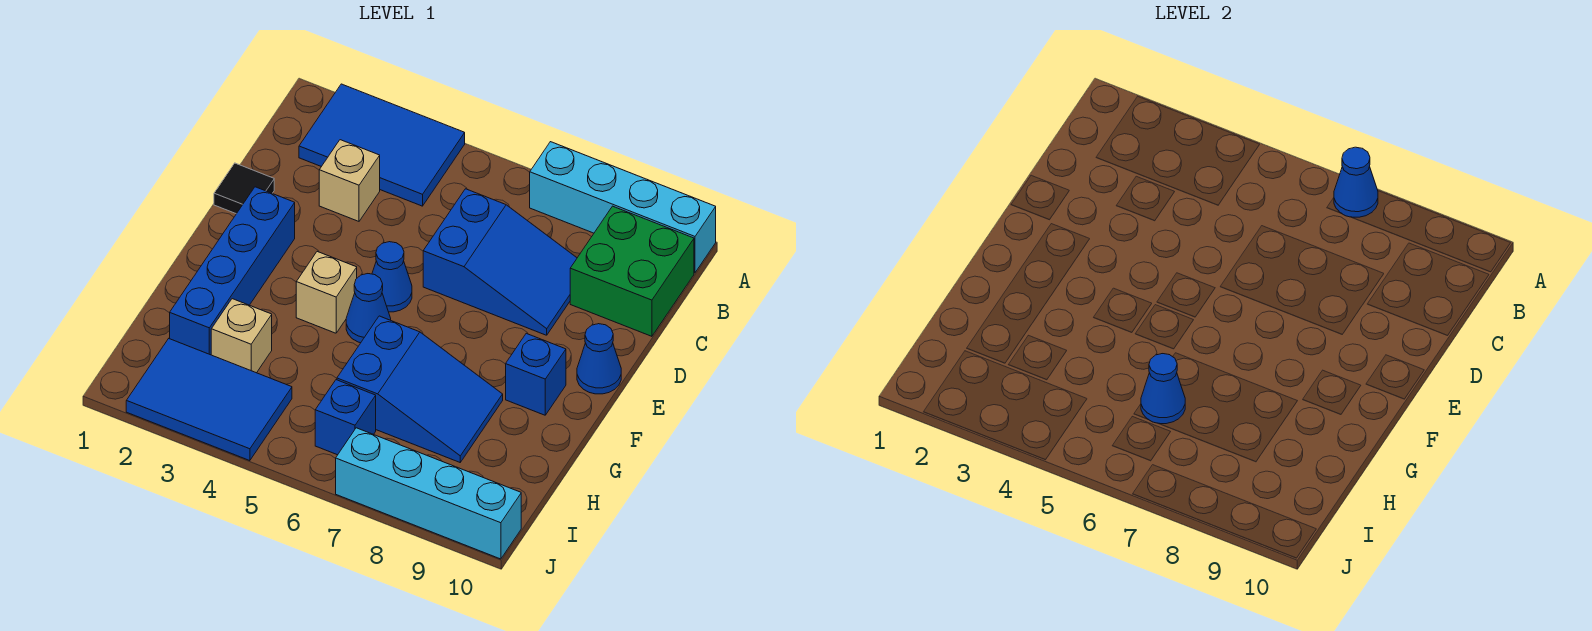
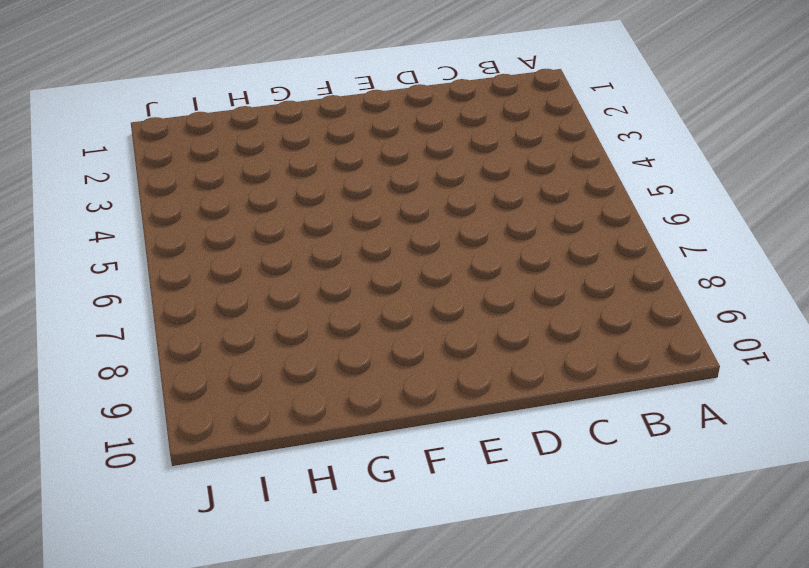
none -> blue tile A2:B4 level 1
none -> cyan brick A7:A10 level 1
none -> green brick B9:C10 level 1

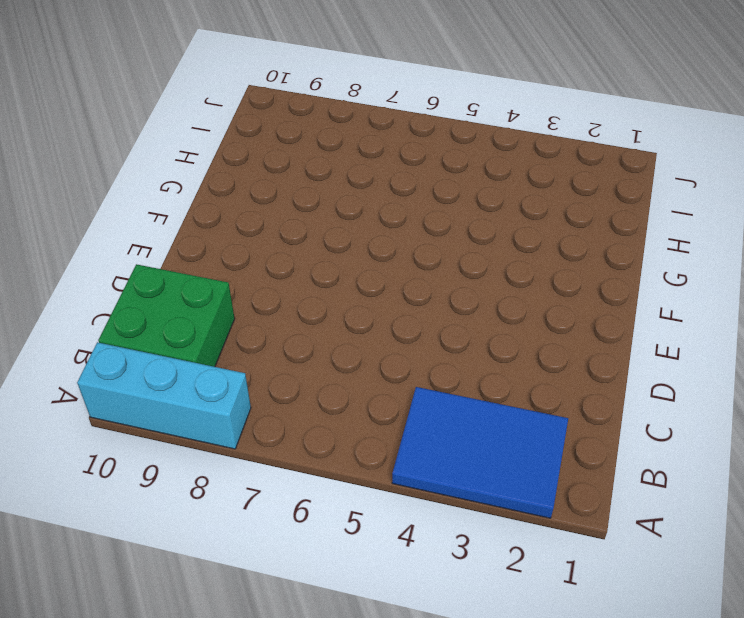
cyan brick A8:A10 level 1 -> cyan brick A7:A10 level 1
none -> tan brick C3 level 1
none -> blue slope C6:D8 level 1 top 6
none -> black tile D1 level 1

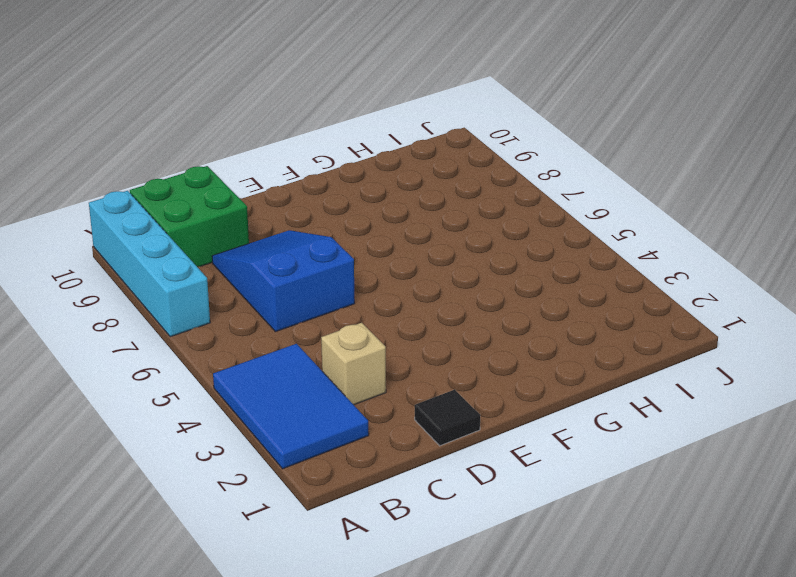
none -> blue brick E2:H2 level 1
none -> blue cone E5 level 1
none -> blue cone E10 level 1

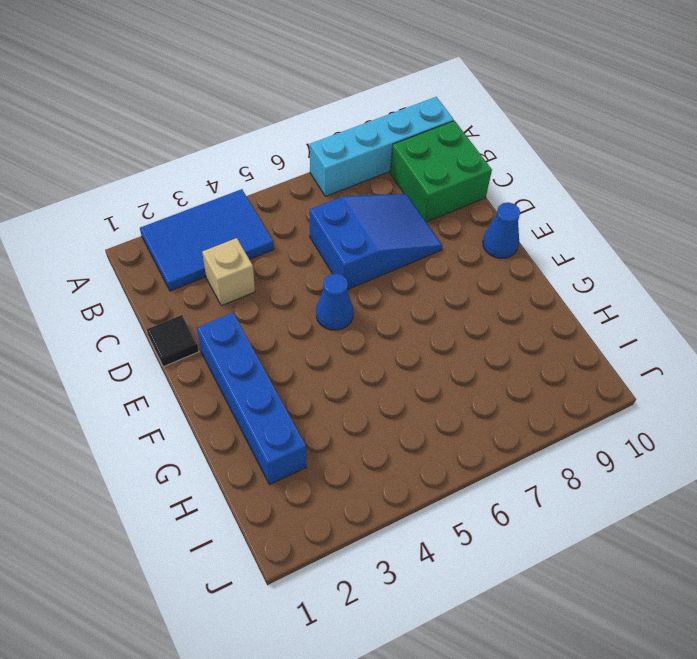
none -> tan brick F4 level 1
none -> blue cone F5 level 1
none -> blue brick F9 level 1

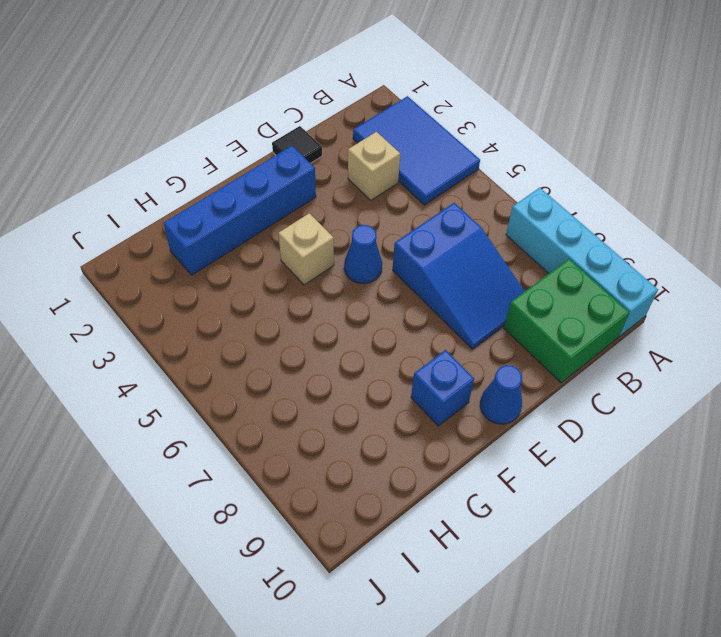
none -> blue cone F5 level 1
none -> blue slope G6:H8 level 1 top 6
none -> tan brick H3 level 1

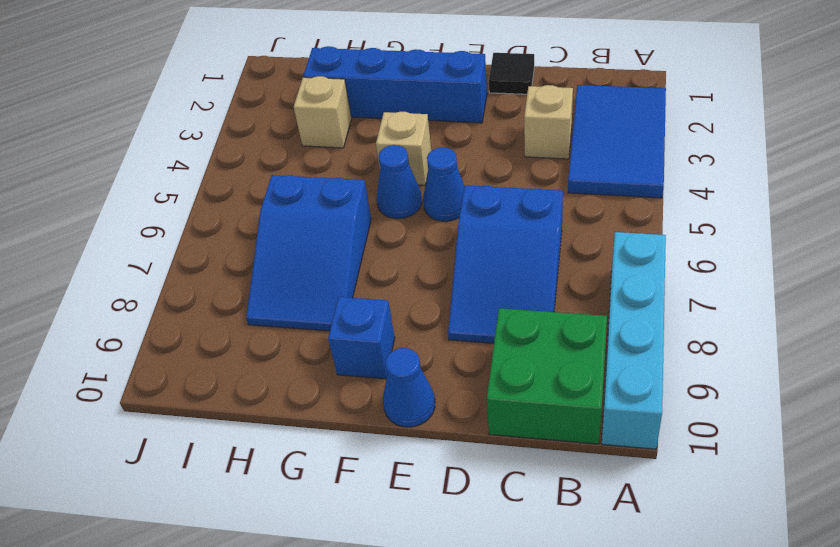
none -> blue tile I2:J4 level 1
none -> blue brick I6 level 1
none -> cyan brick J7:J10 level 1

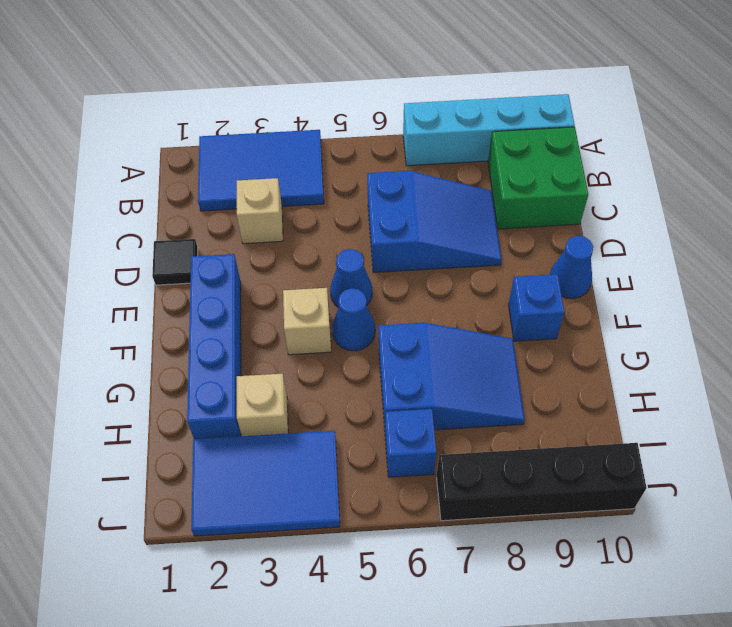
black brick J7:J10 level 1 -> cyan brick J7:J10 level 1
none -> blue cone A7 level 2
none -> blue cone H6 level 2

